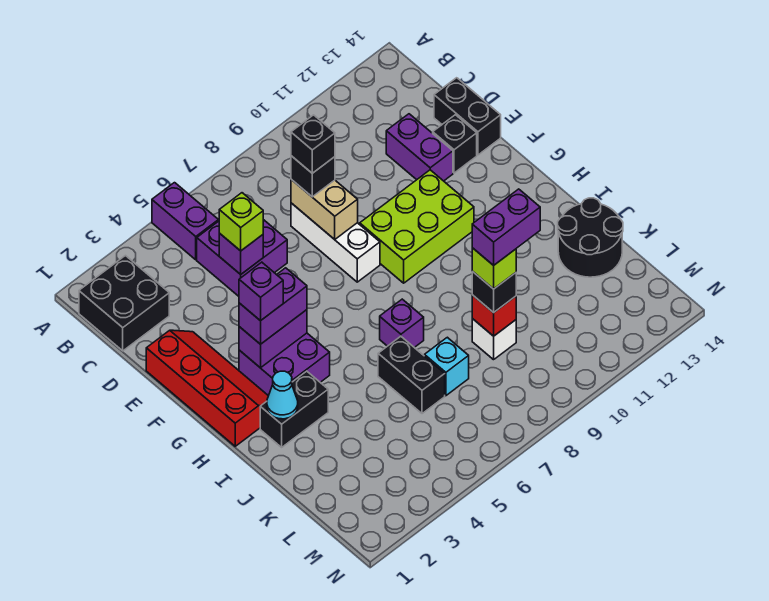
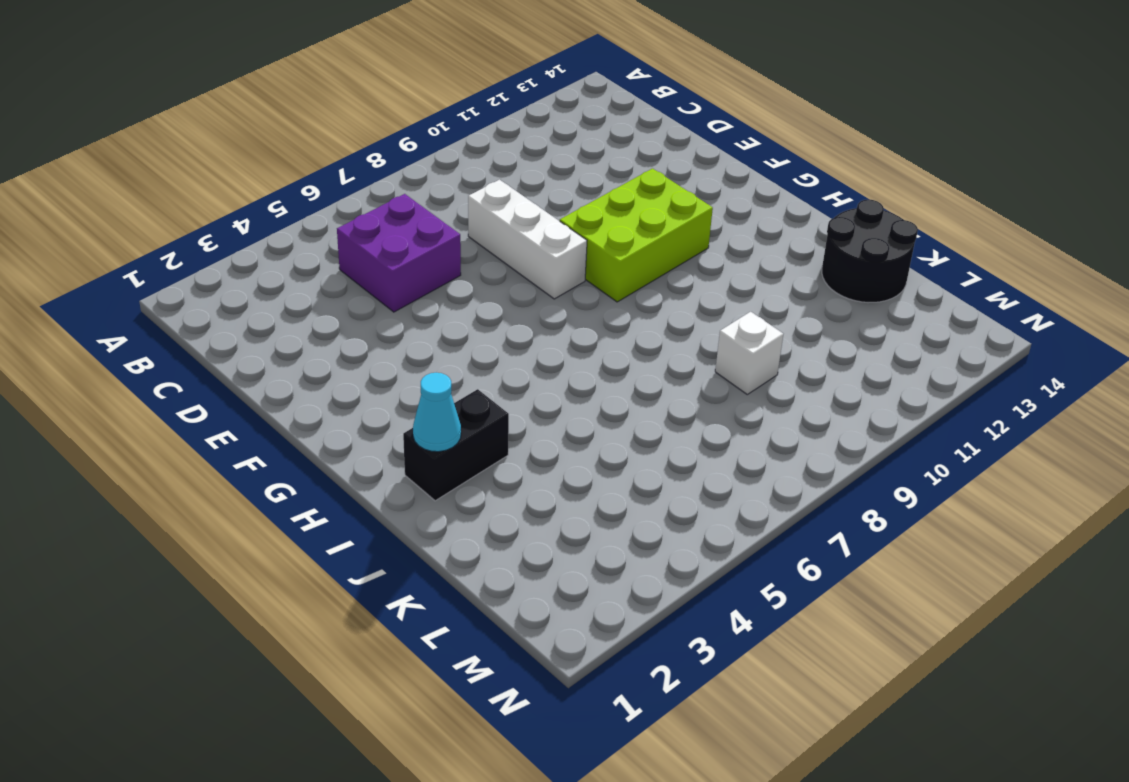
none -> purple brick A5:B5 level 1
none -> black brick B1:C2 level 1
none -> purple brick D12:E12 level 1

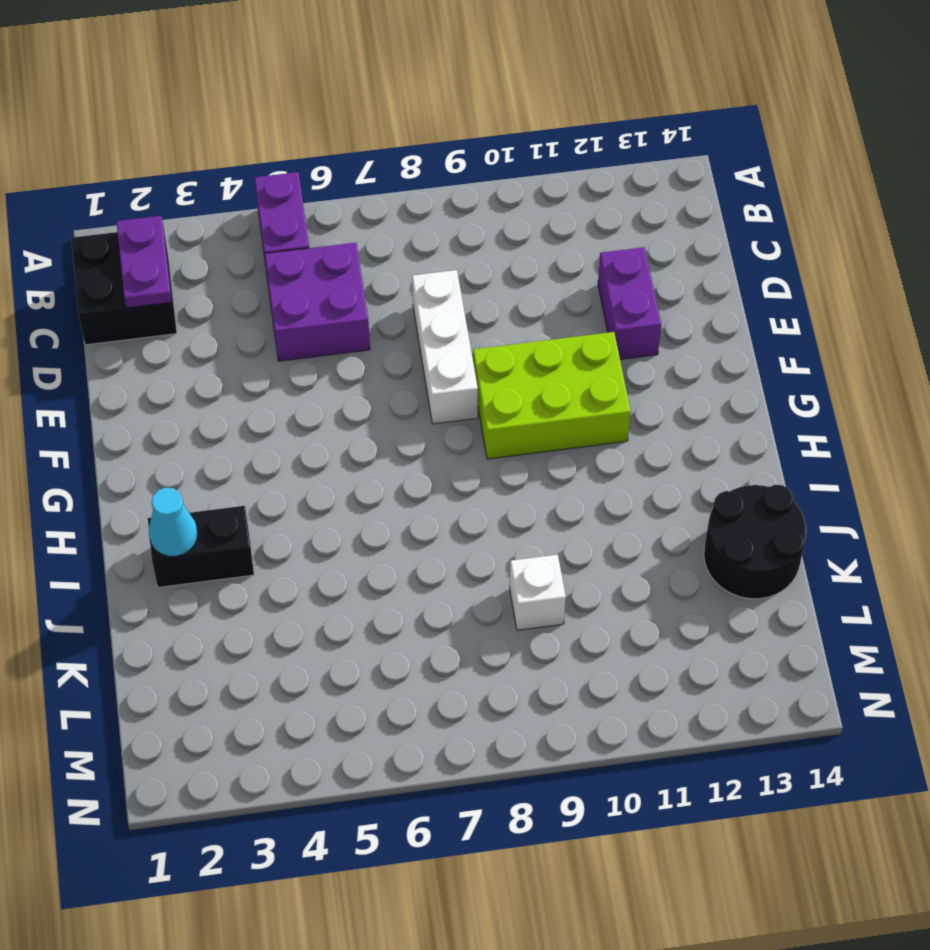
purple plate B2:C2 level 2 -> none
none -> black brick D14:E14 level 1
none -> red slope E1:H2 level 1 top 1
none -> black brick E13 level 1

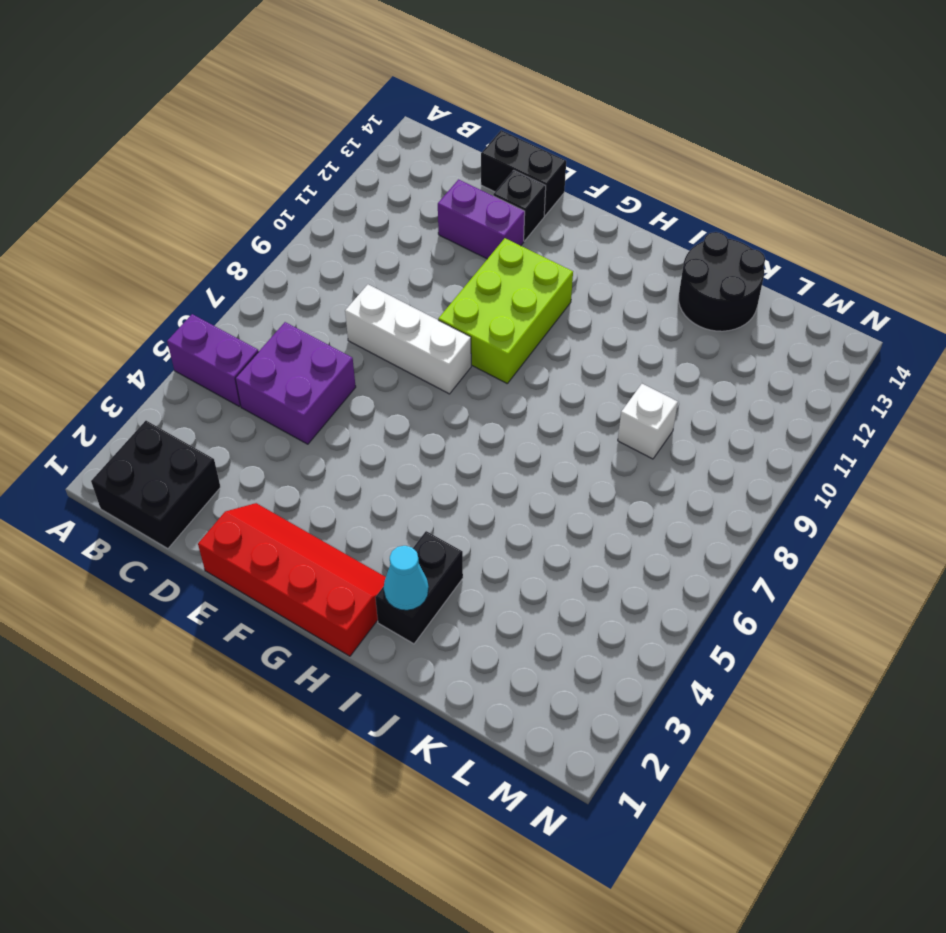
none -> purple brick G3:H4 level 1
none -> purple brick I7 level 1
none -> black brick J6:K6 level 1

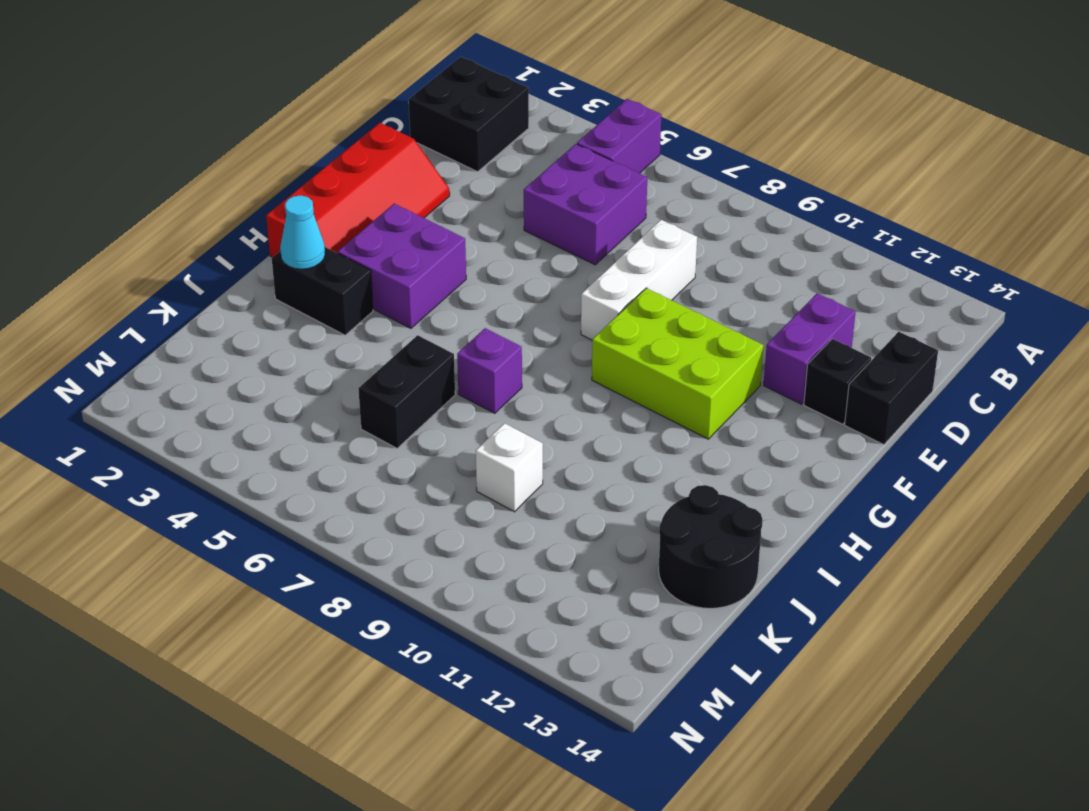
none -> cyan brick K7 level 1
none -> purple brick D5 level 2
none -> tan brick D8:E8 level 2

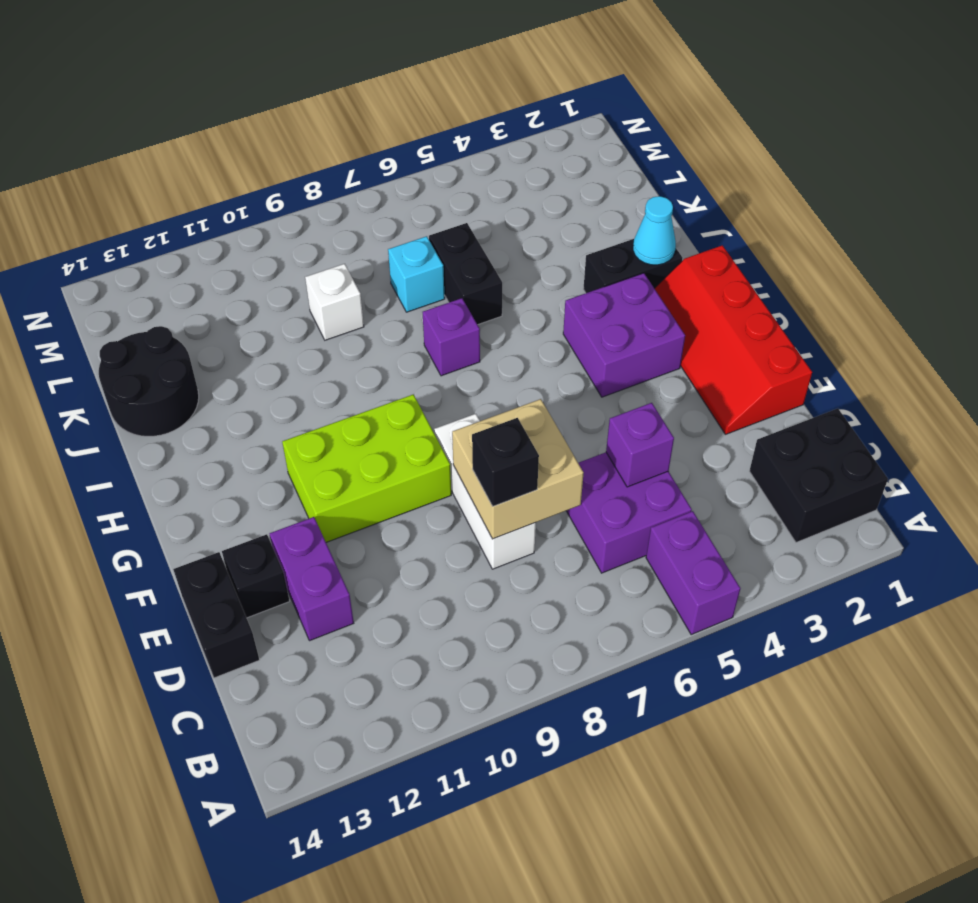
tan brick D7:E8 level 2 -> tan brick D8:E8 level 2
none -> purple brick G3:G4 level 2
none -> red brick K9 level 2
none -> lime brick D5 level 3

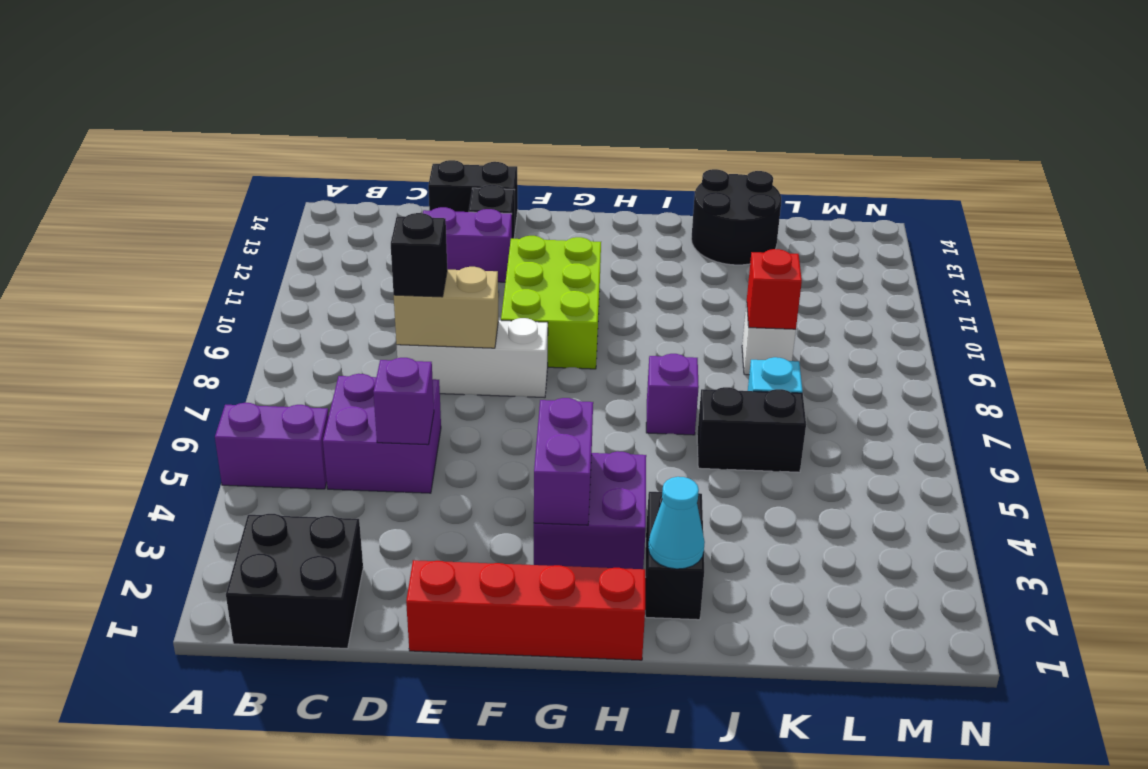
none -> lime brick D5 level 3
none -> purple brick G3:G4 level 3
none -> black brick K9 level 3

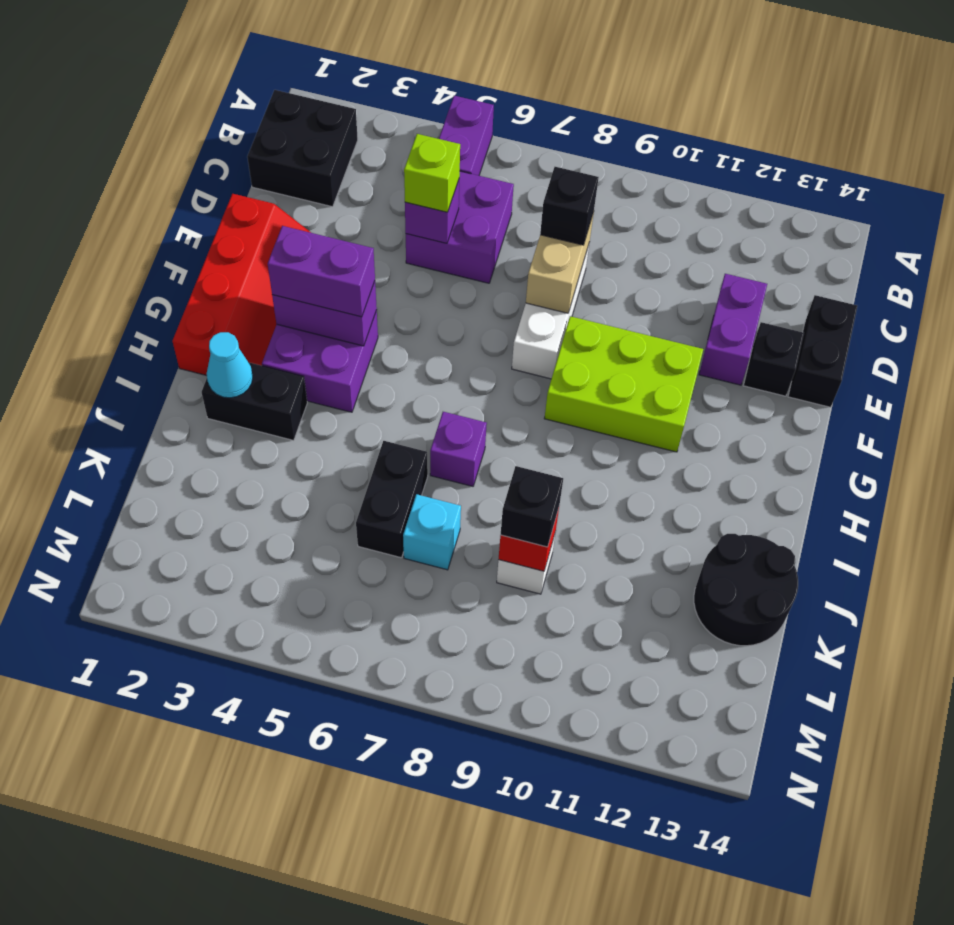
none -> black brick D8 level 4
none -> purple brick G3 level 4
none -> lime brick K9 level 4

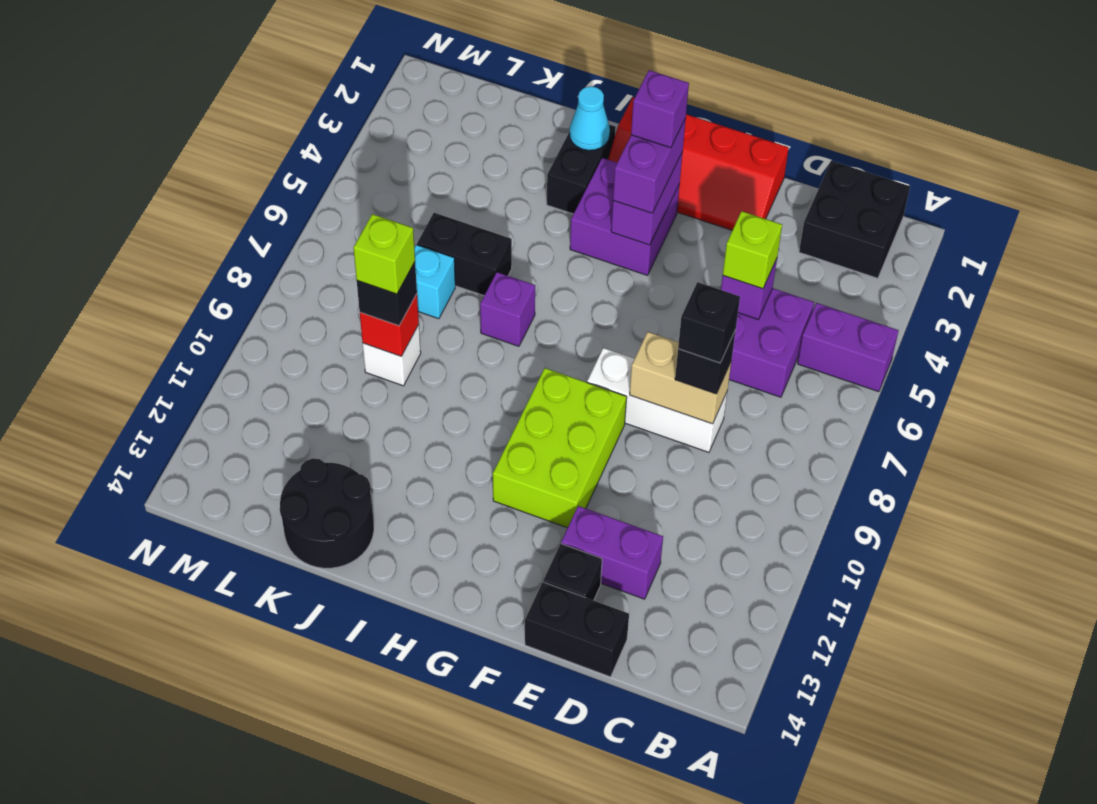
none -> purple brick K9:K10 level 5

